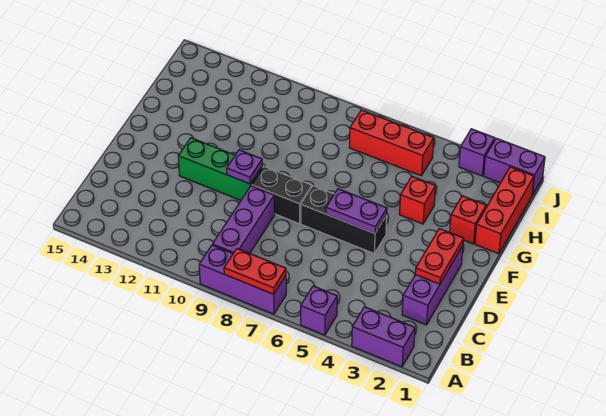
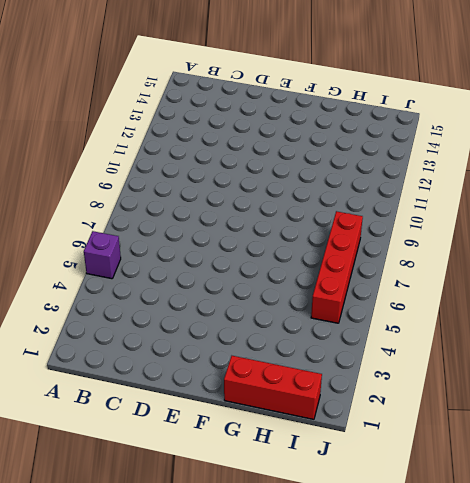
red brick I5:I8 level 1 -> red brick I5:I7 level 1
none -> purple brick A2:A3 level 1
none -> purple brick A7:A9 level 1
none -> purple brick B9:D9 level 1

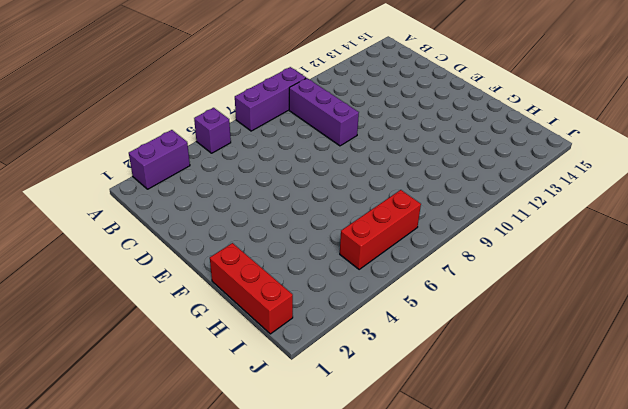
none -> purple brick C2:E2 level 1
none -> black brick E5:E7 level 1
none -> black brick E8:E9 level 1

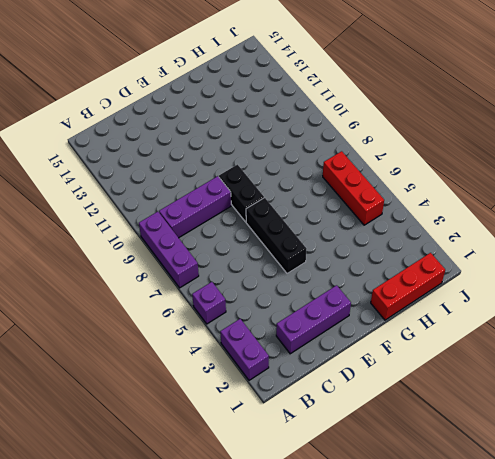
none -> green brick E10:E12 level 1
none -> red brick G2 level 1
none -> red brick G4 level 1

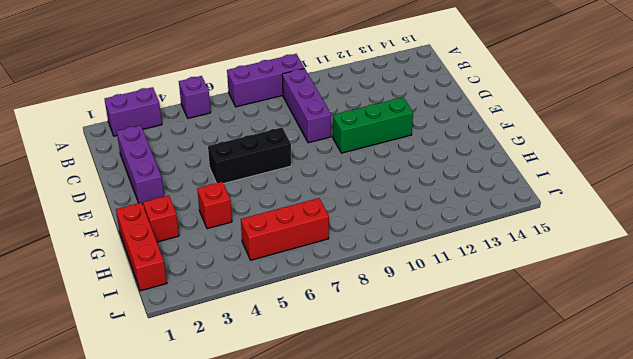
none -> black brick E8:E9 level 1
none -> purple brick J1:J2 level 1
none -> purple brick J3 level 1

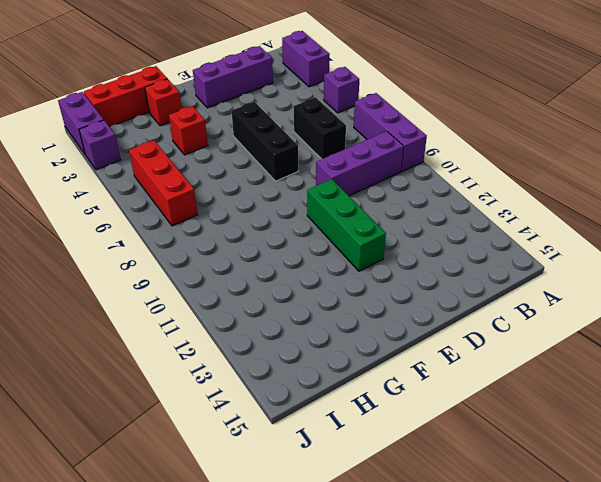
black brick C6:C7 level 1 -> black brick E8:E9 level 1
none -> red plate A7:A8 level 2
none -> red plate D2:E2 level 2
none -> purple plate E5:E6 level 2

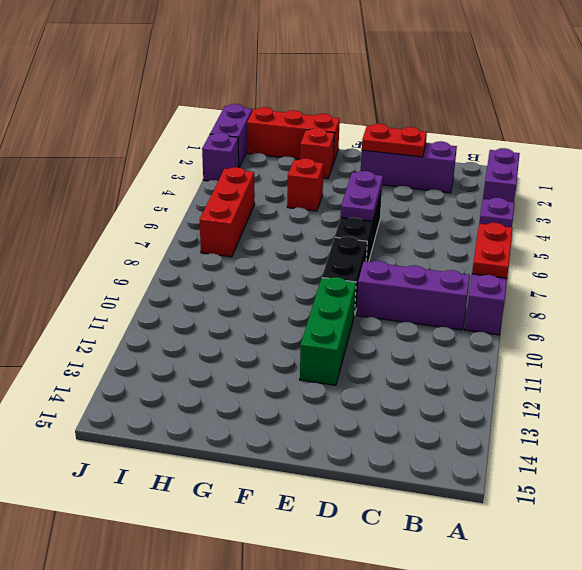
none -> purple plate E10 level 2

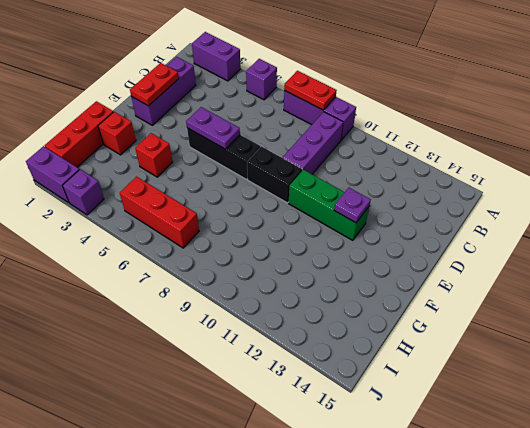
purple plate E12 level 2 -> purple plate E10 level 2

